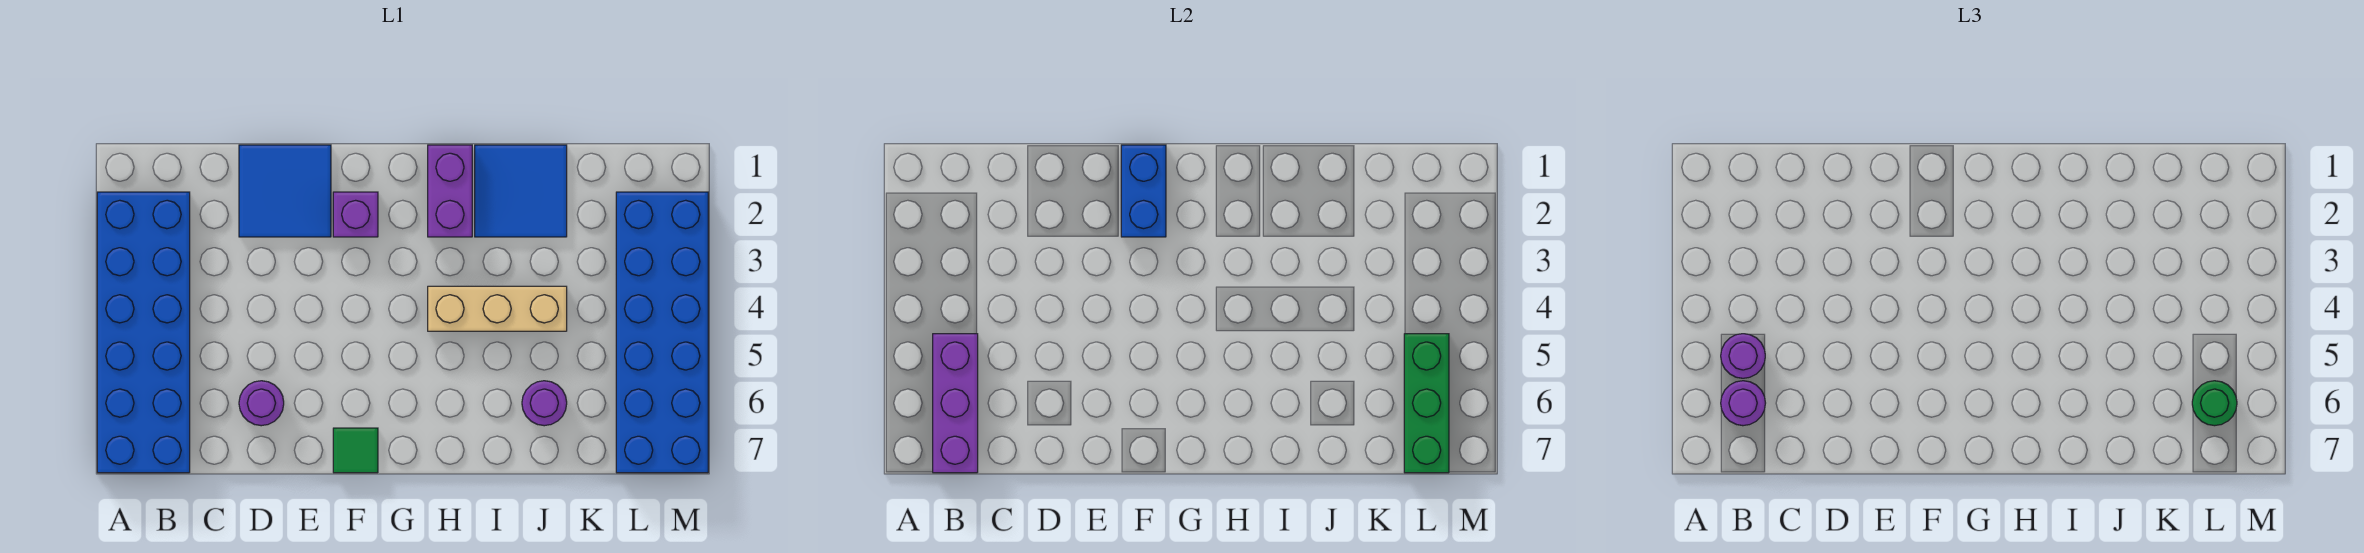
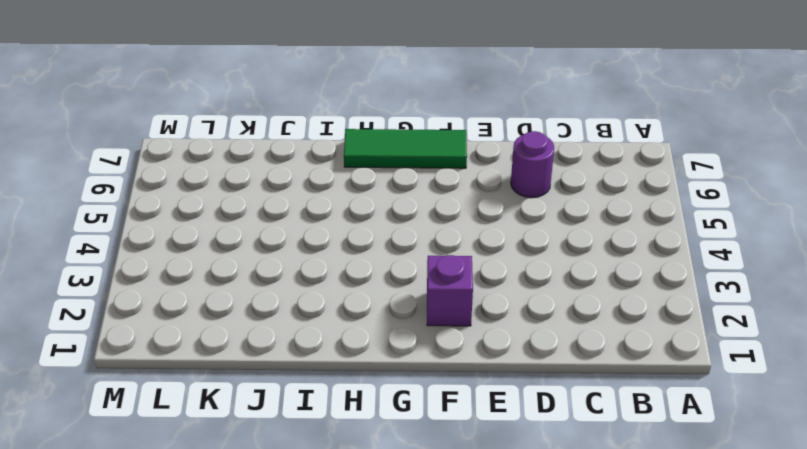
green tile F7:H7 level 1 -> green tile F7 level 1
none -> blue brick A2:B7 level 1
none -> blue tile D1:E2 level 1
none -> purple brick H1:H2 level 1

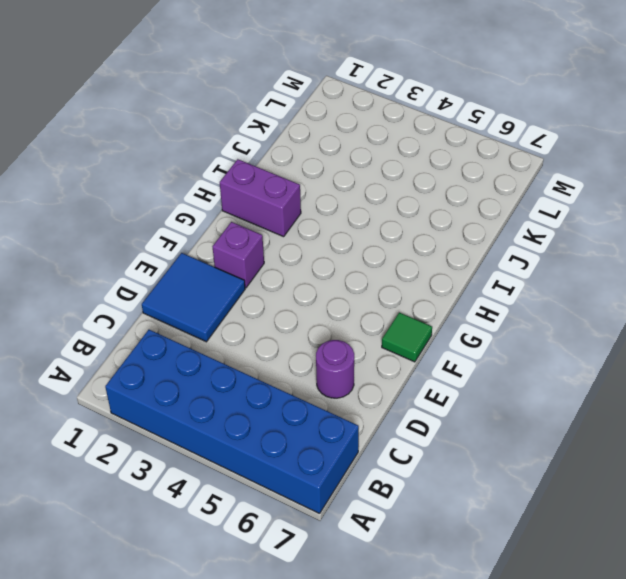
none -> tan brick H4:J4 level 1
none -> blue tile I1:J2 level 1
none -> purple round brick J6 level 1

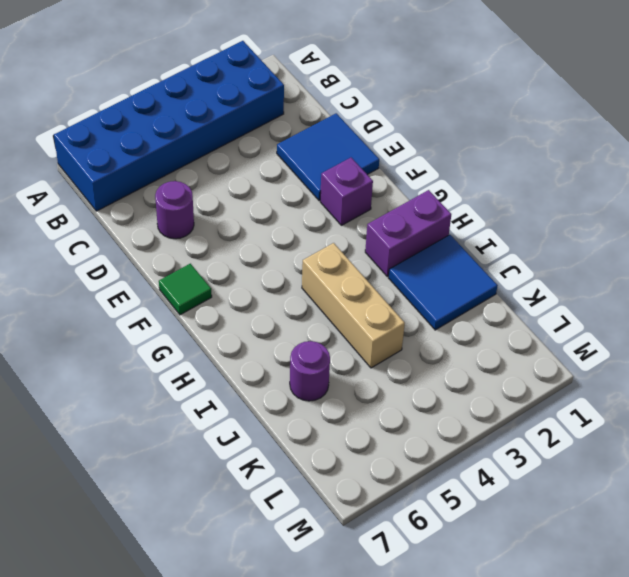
none -> blue brick L2:M7 level 1
none -> purple brick B5:B7 level 2
none -> blue brick F1:F2 level 2

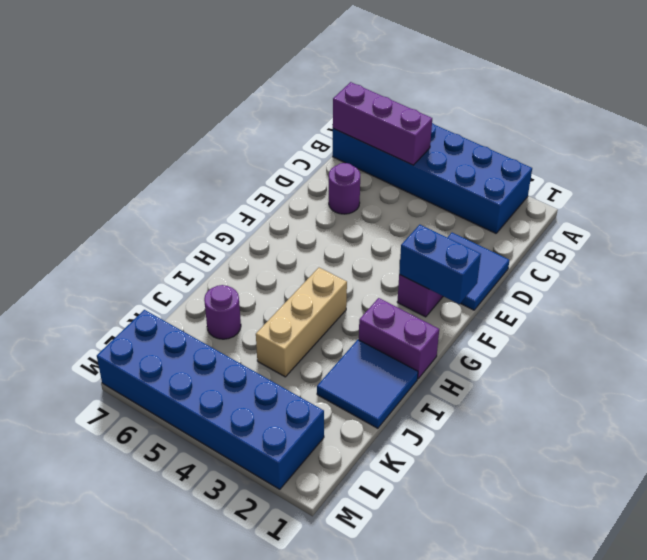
none -> green tile F7 level 1
none -> green brick L5:L7 level 2
none -> purple round brick B5 level 3

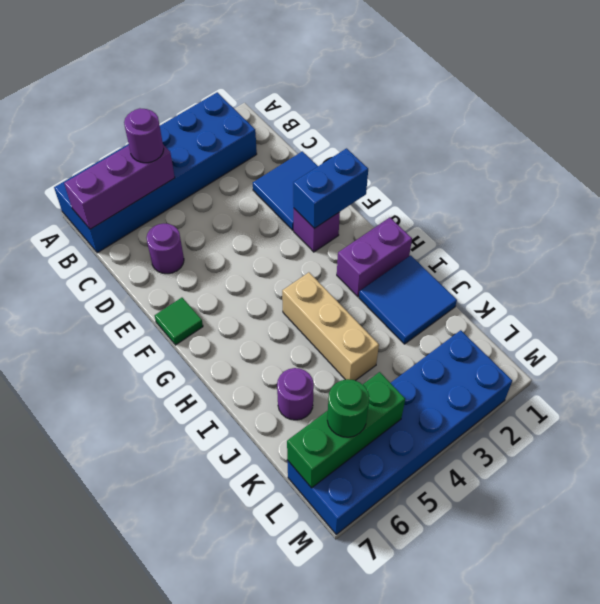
none -> purple round brick B6 level 3

